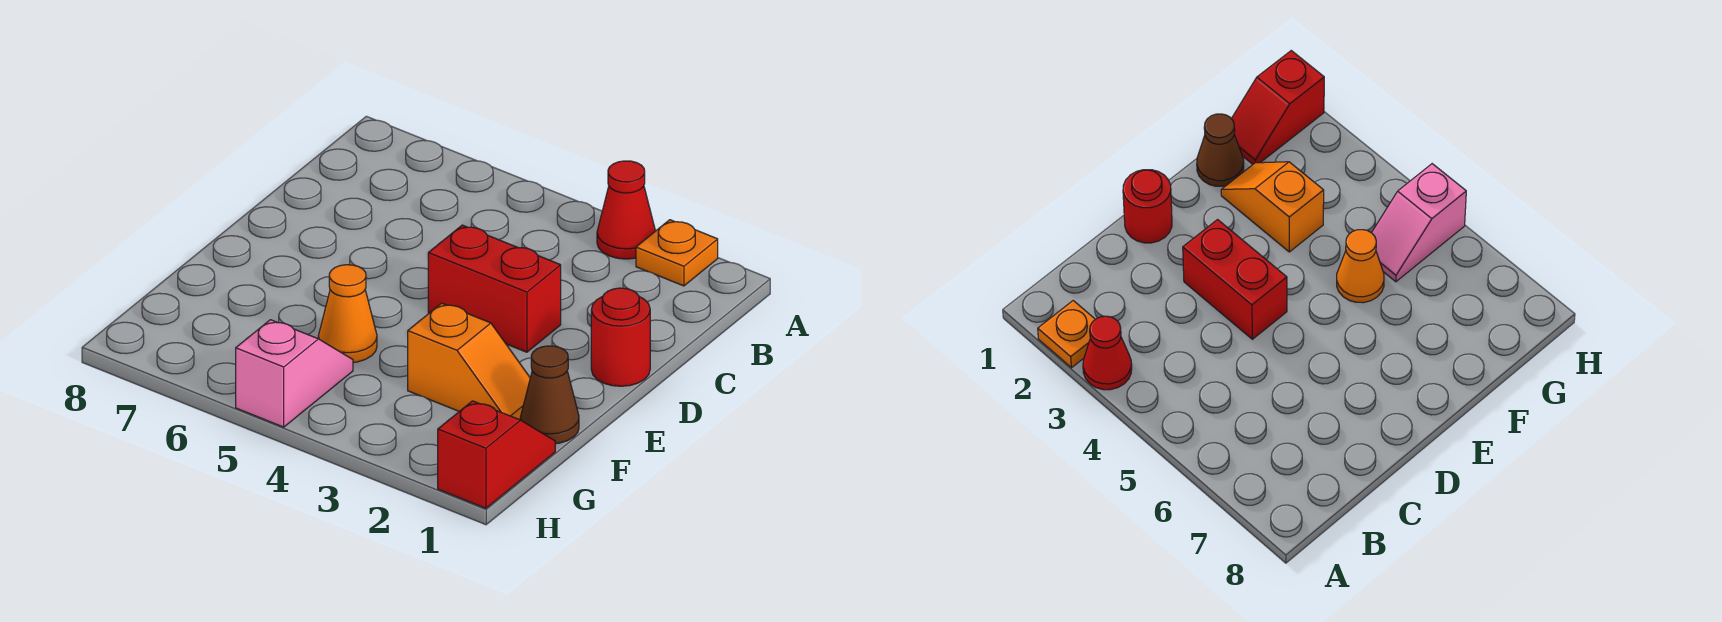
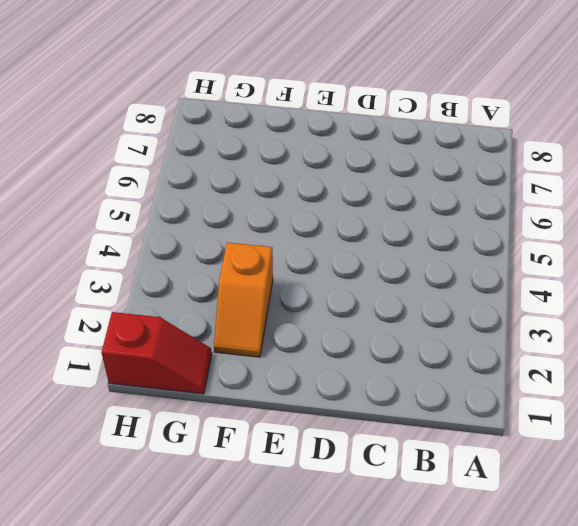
none -> orange plate A2 level 1
none -> red cone A3 level 1

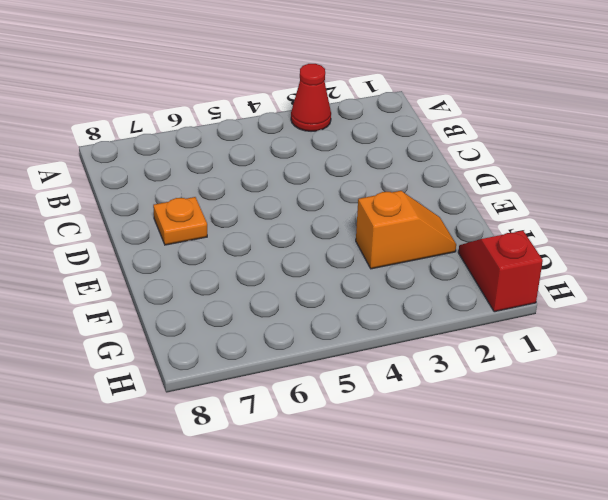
orange plate D7 level 1 -> orange plate A2 level 1
none -> red round brick D1 level 1
none -> red brick D3:D4 level 1

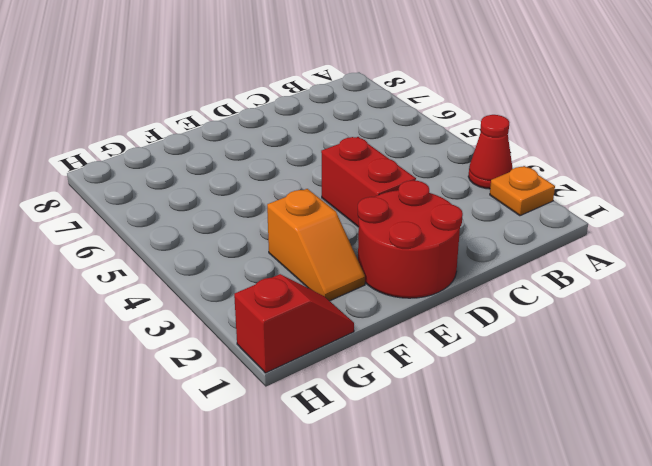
red round brick D1:E2 level 1 -> red round brick D1 level 1
none -> brown cone F1 level 1
none -> orange cone F5 level 1

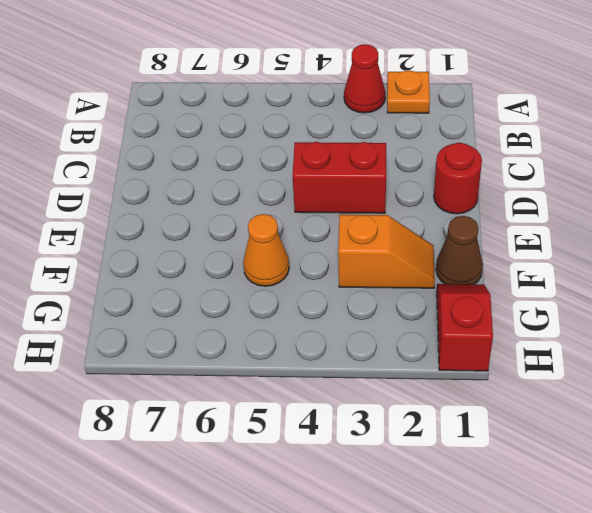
none -> pink slope G5:H5 level 1 top H

